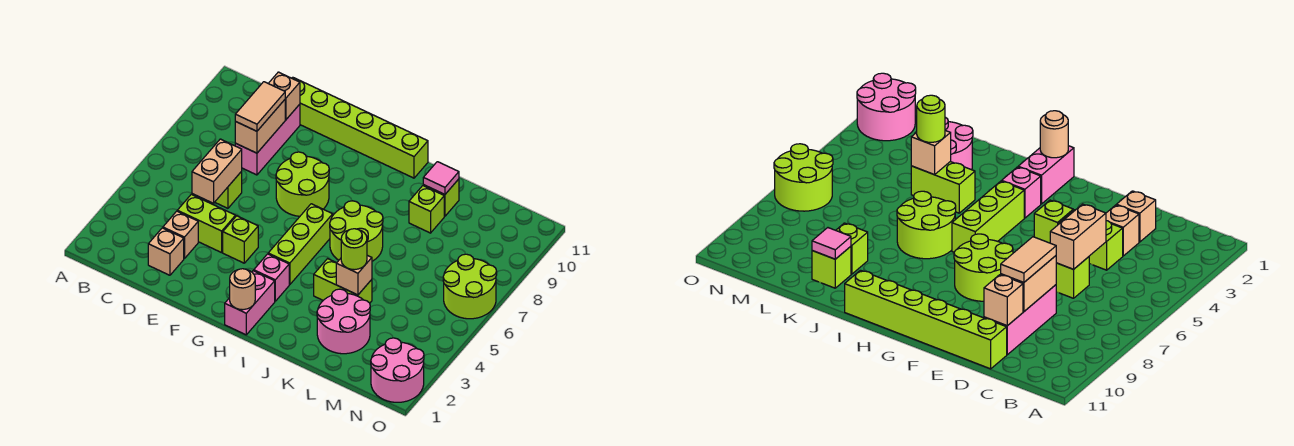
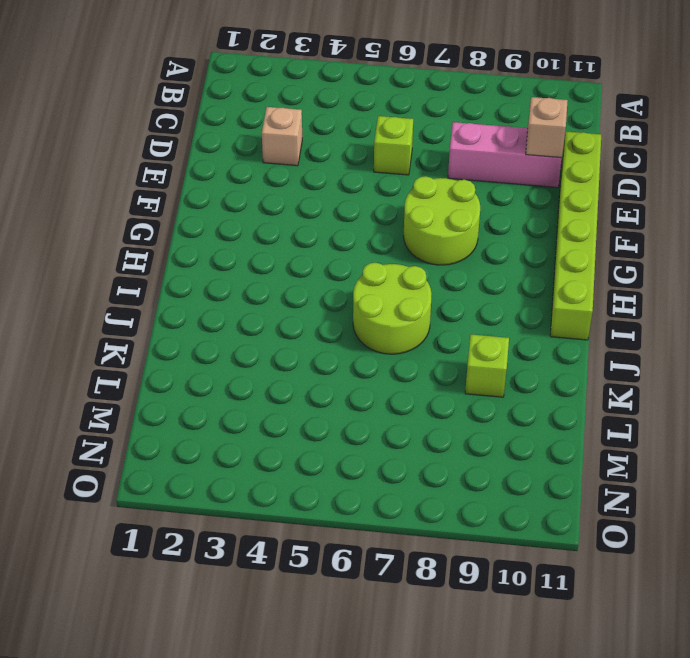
none -> tan brick D2 level 1
none -> lime brick D4:E4 level 1
none -> lime brick F4 level 1

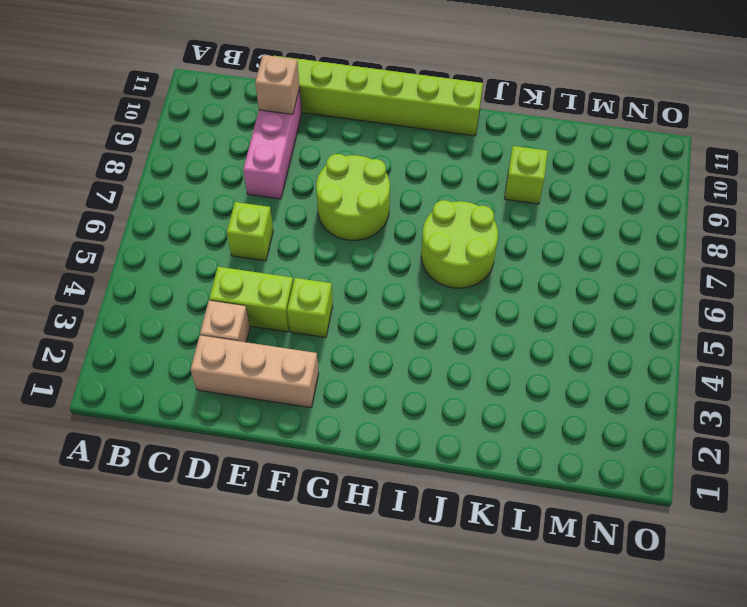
tan brick D2:F2 level 1 -> tan brick D2 level 1
none -> pink brick H1:H2 level 1
none -> pink brick H3 level 1
none -> lime brick H4:H6 level 1

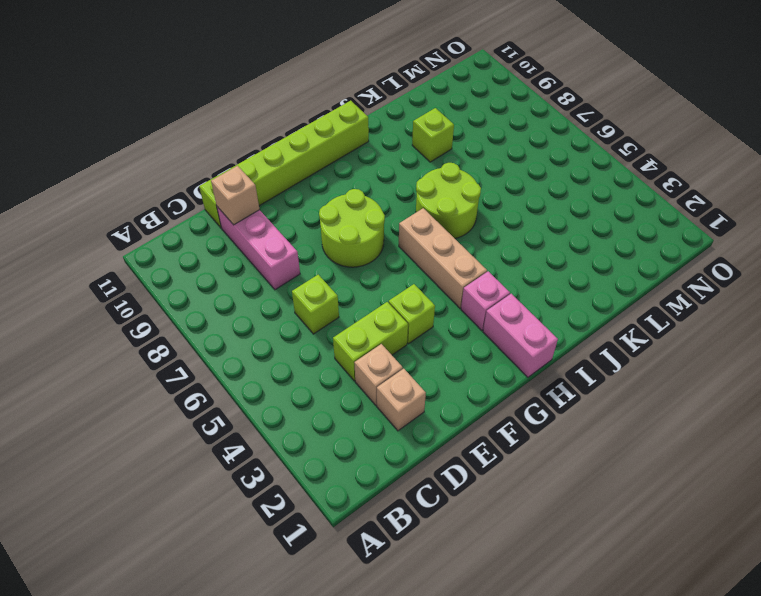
tan brick H4:H6 level 1 -> lime brick H4:H6 level 1
none -> lime brick J4:K4 level 1
none -> pink round brick K2:L3 level 1
none -> lime brick K10 level 1

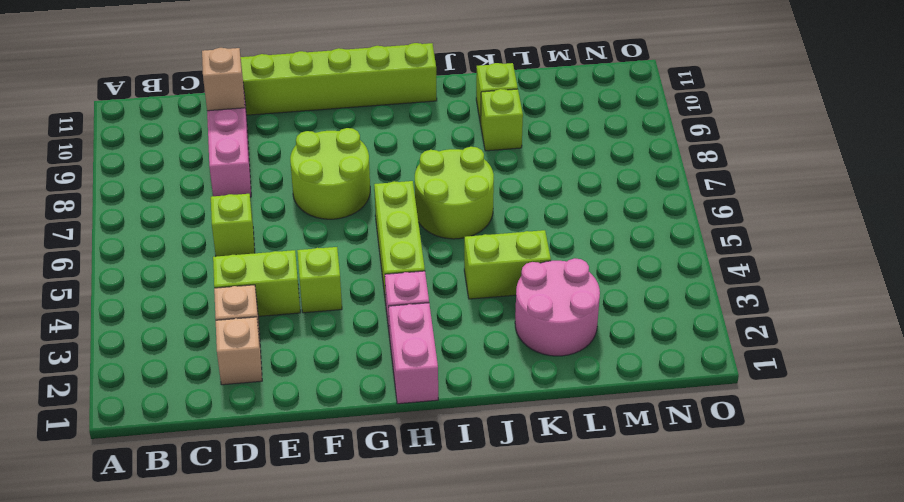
none -> pink round brick N1:O2 level 1
none -> lime round brick N6:O7 level 1
none -> tan brick D5:D6 level 2

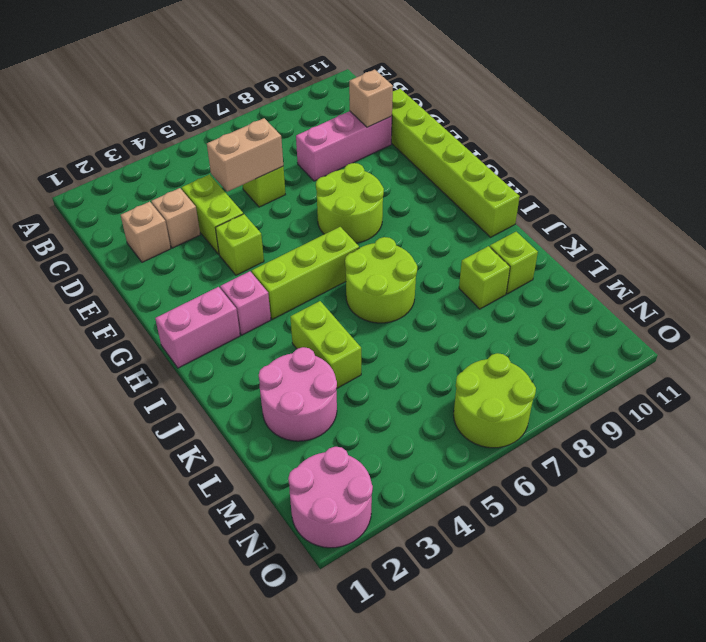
none -> tan brick D8:D9 level 2
none -> tan round brick H1 level 2
none -> tan brick K4 level 2

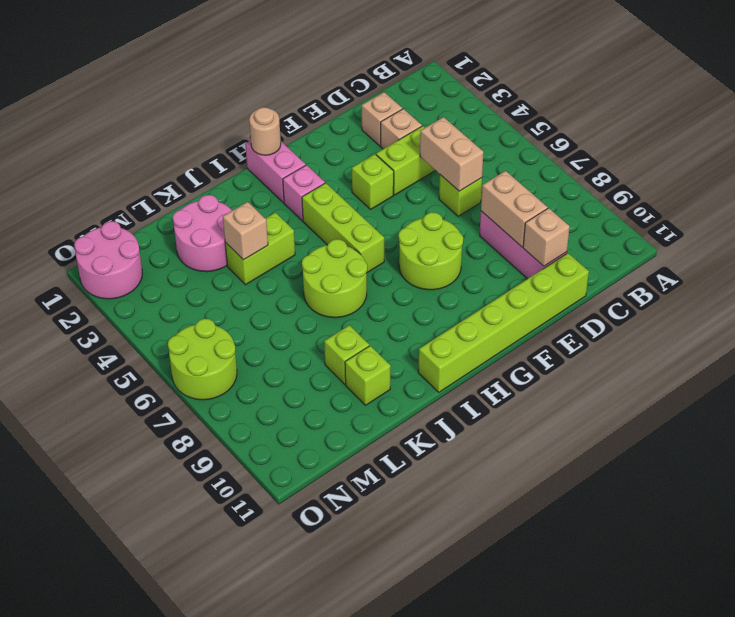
none -> pink tile K10 level 2
none -> tan tile D8:D9 level 3
none -> lime round brick K4 level 3

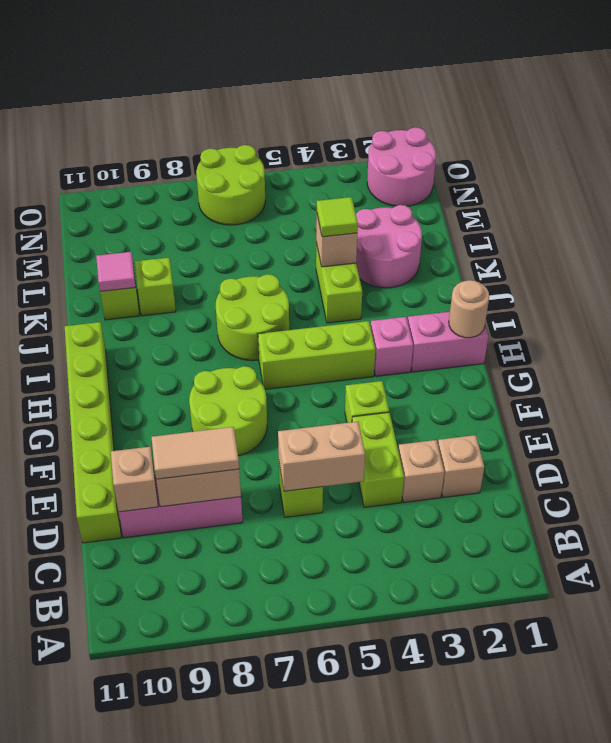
lime tile K4 level 3 -> lime round brick K4 level 3

